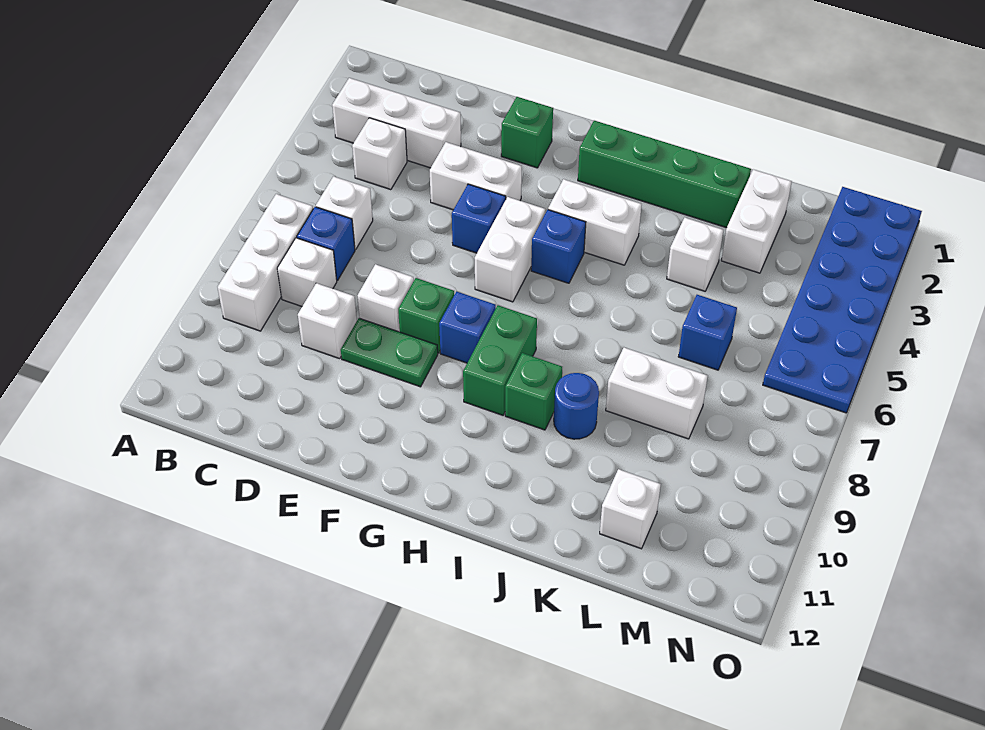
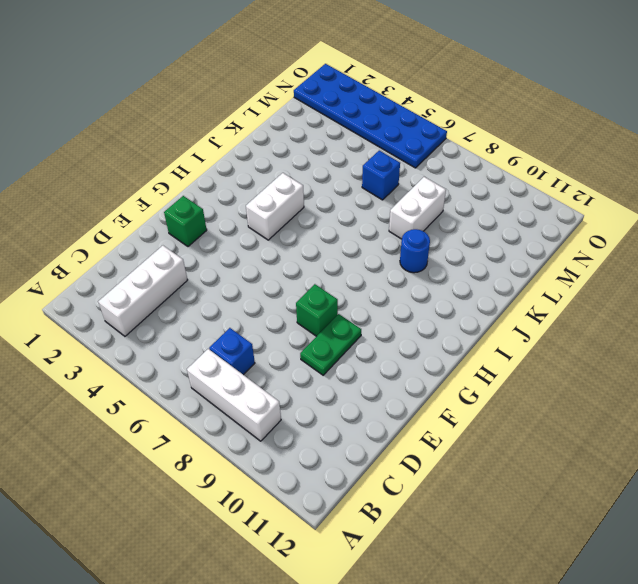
none -> white brick C4 level 1
none -> white brick C6 level 1
none -> white brick C8 level 1

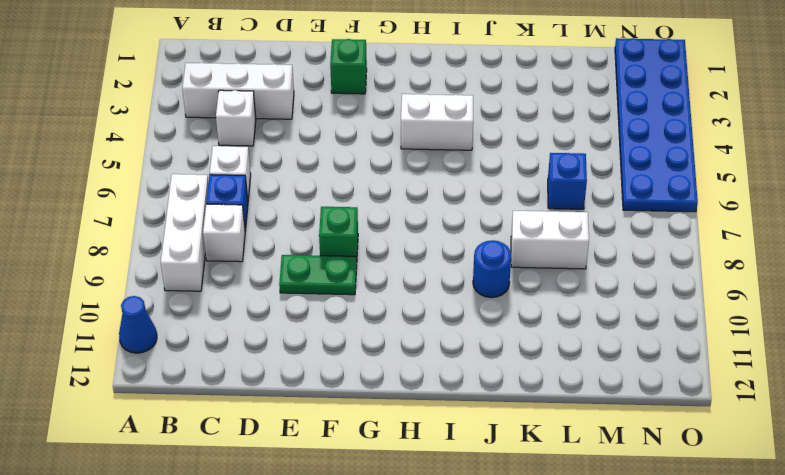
blue cone A11 level 1 -> none
none -> white brick D9 level 1
none -> white brick E4:F4 level 1
none -> white brick E8 level 1

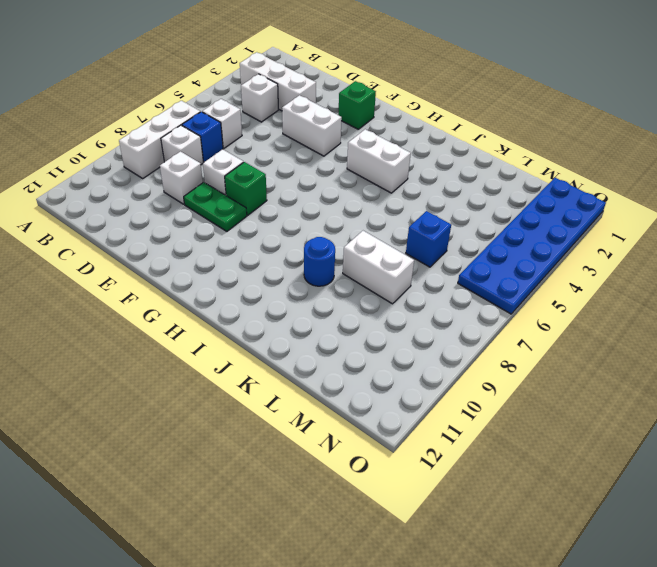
none -> blue brick F5 level 1
none -> white brick G5:G6 level 1
none -> blue brick G8 level 1

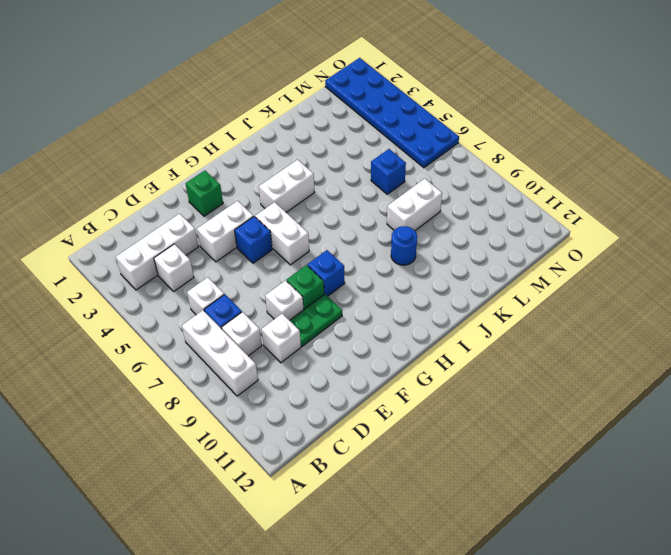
none -> green brick H2:K2 level 1
none -> blue brick H5 level 1
none -> green brick H8:H9 level 1

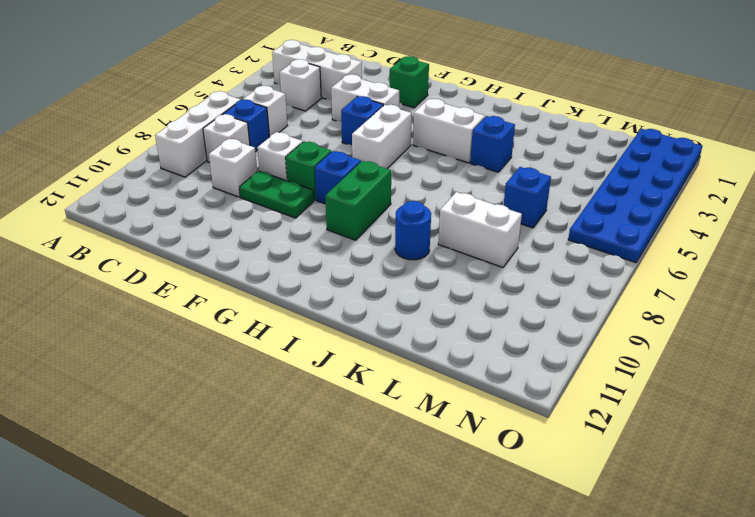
blue brick J4 level 1 -> blue brick H5 level 1
none -> green brick H2:K2 level 1
none -> green brick I9 level 1
none -> white brick K4 level 1

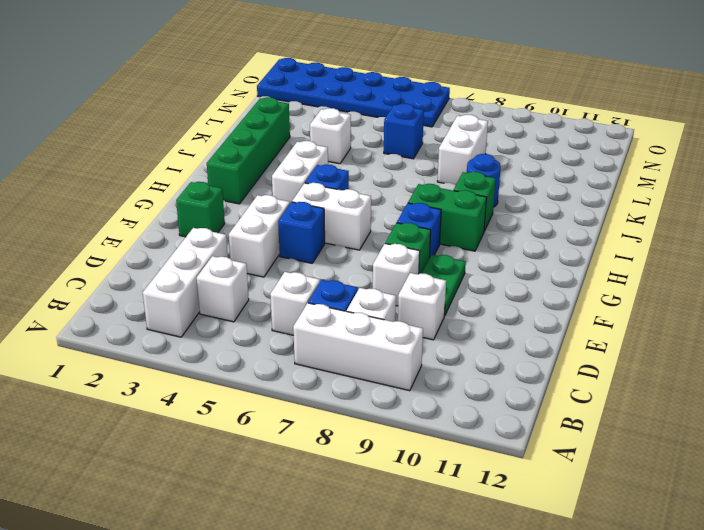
none -> white brick L2:L3 level 1
none -> white brick L11 level 1

